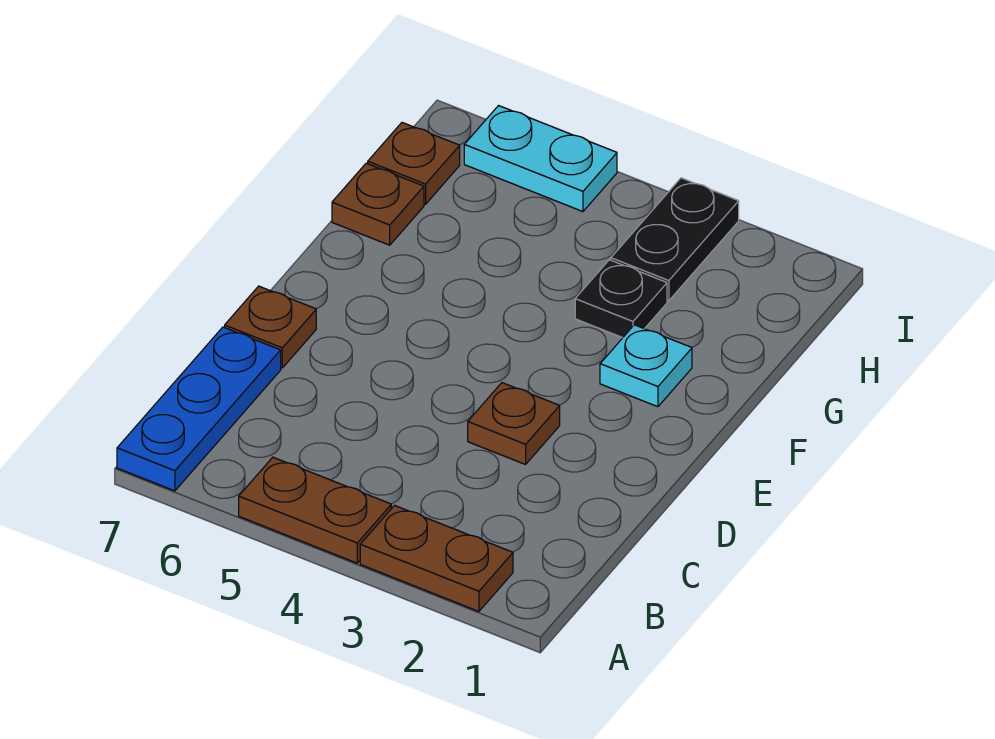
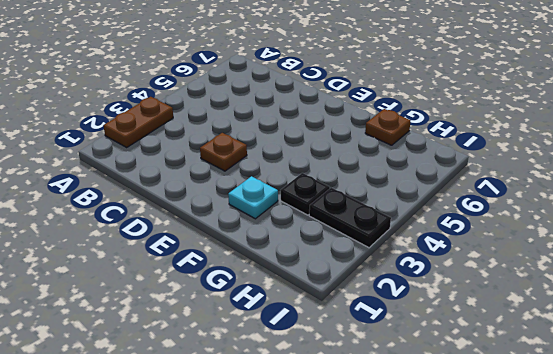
none -> brown plate A4:A5 level 1
none -> blue plate A7:C7 level 1

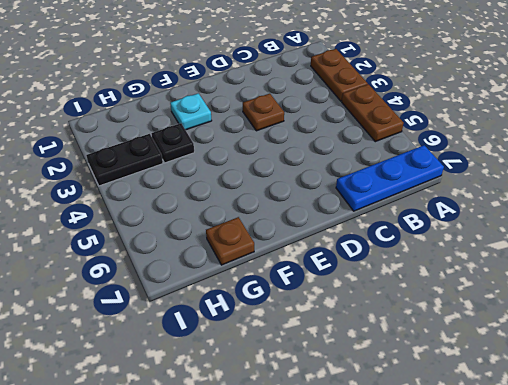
none -> brown plate D7 level 1
none -> brown plate H7 level 1

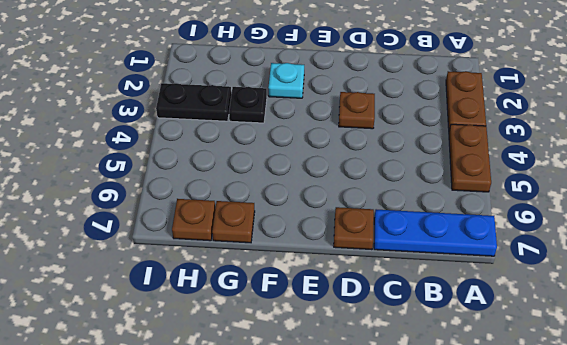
none -> cyan plate I5:I6 level 1

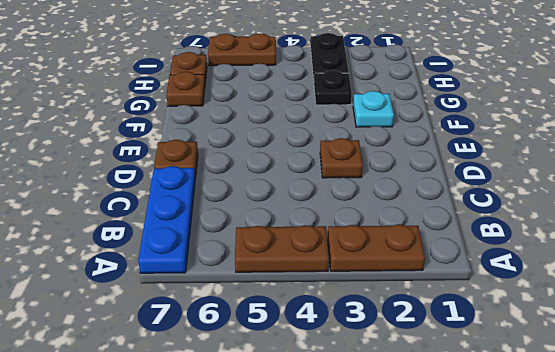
brown plate I5:I6 level 1 -> cyan plate I5:I6 level 1

